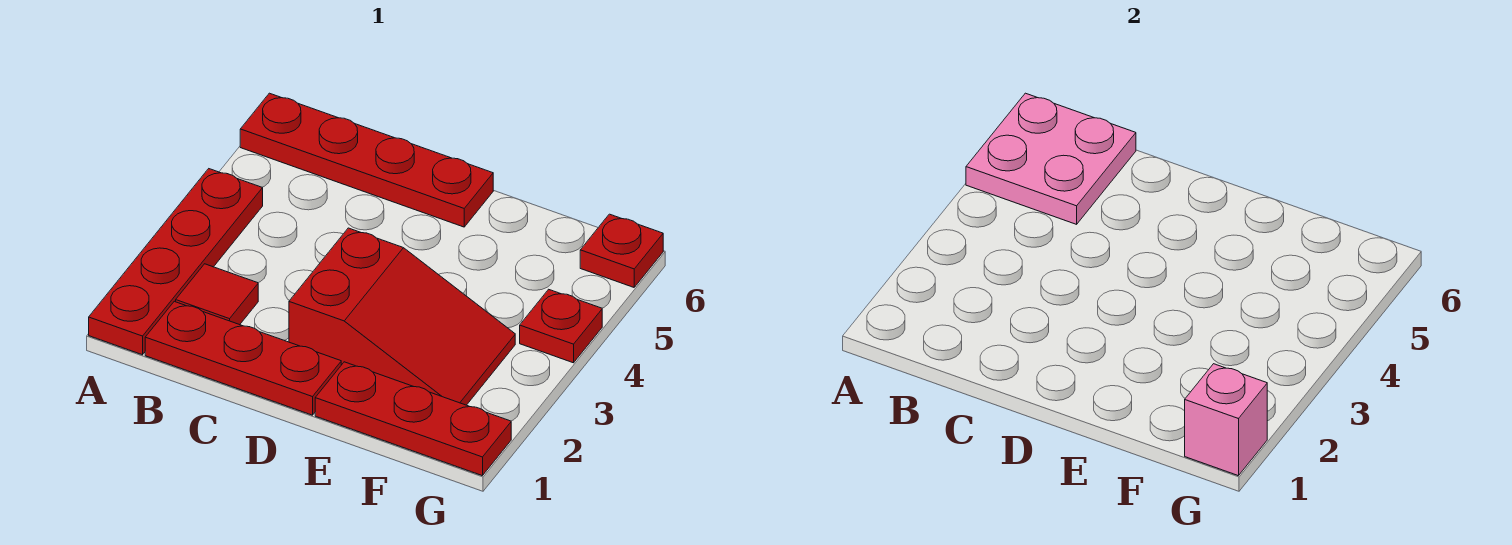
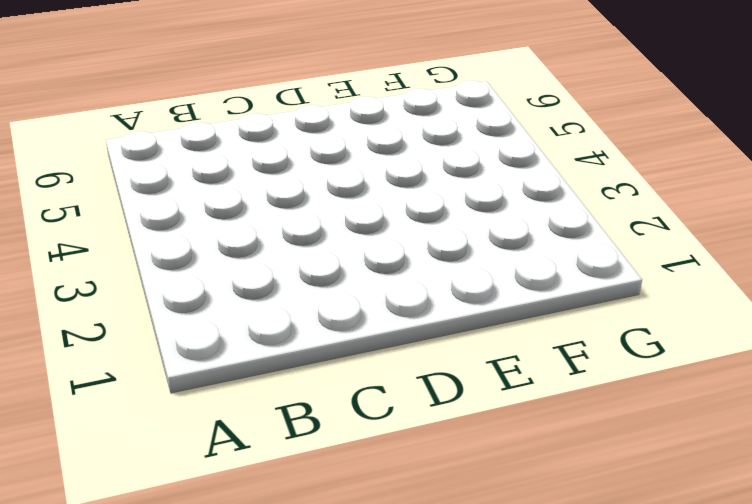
none -> red plate A1:A4 level 1
none -> red plate A6:D6 level 1

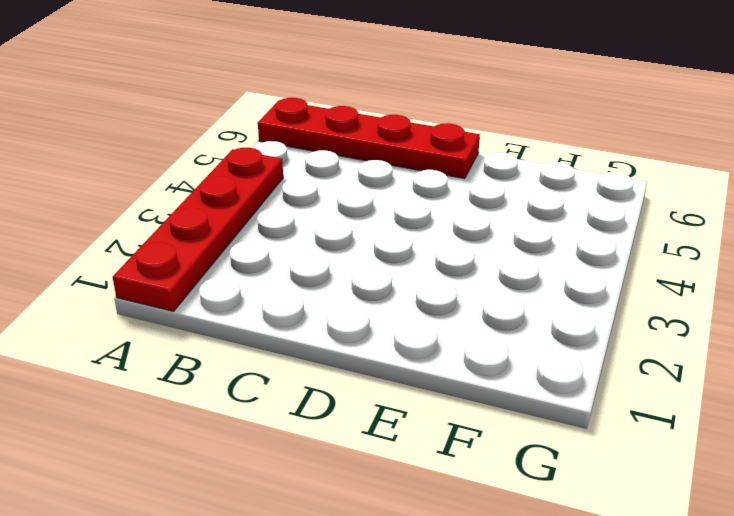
none -> red plate B1:D1 level 1
none -> red tile B2 level 1

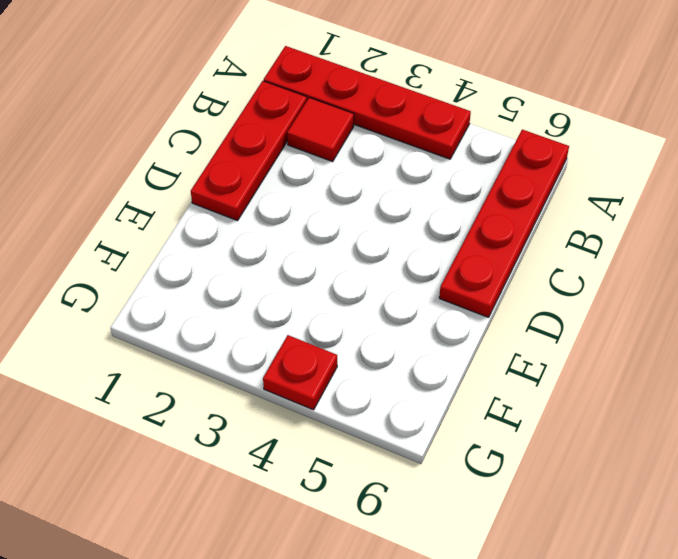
none -> red slope D2:F3 level 1 top D
none -> red plate E1:G1 level 1

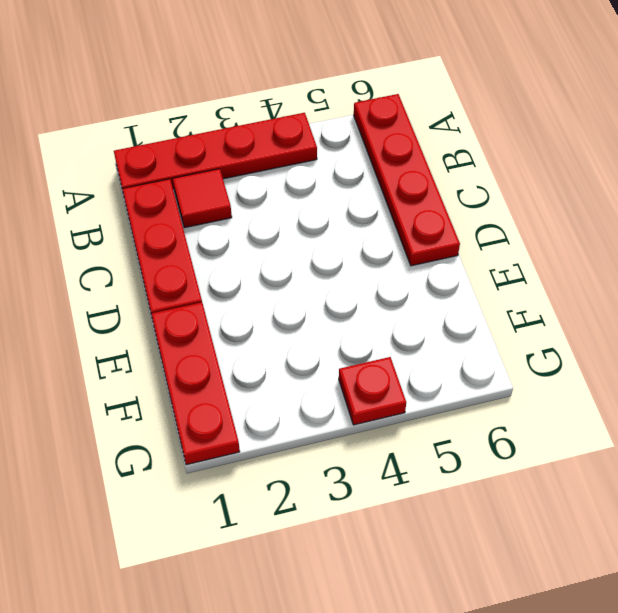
none -> red slope D2:F3 level 1 top D
none -> red plate G6 level 1

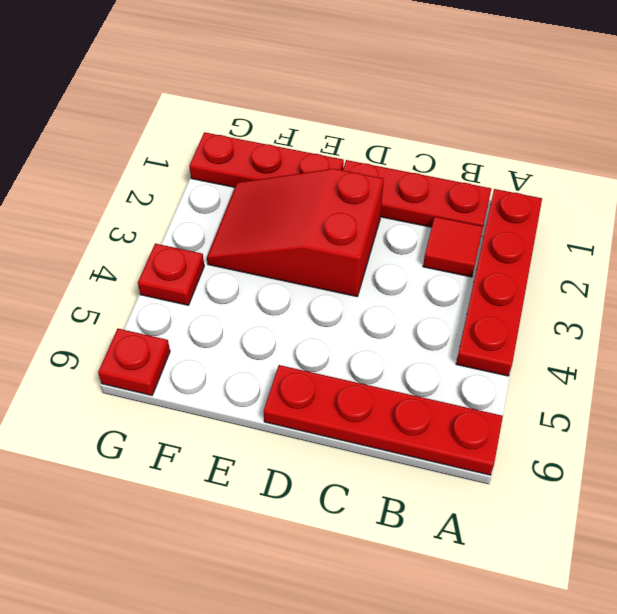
none -> pink plate A5:B6 level 2
none -> pink brick G1 level 2

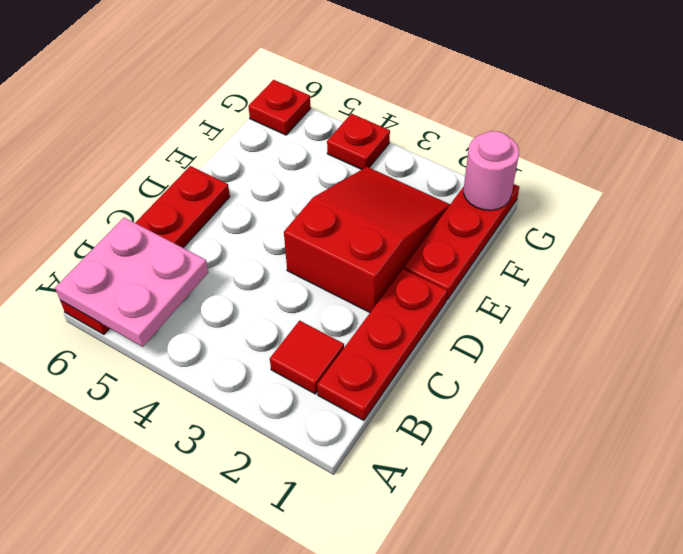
pink round brick G1 level 2 -> pink brick G1 level 2
none -> red plate A1:A4 level 1

